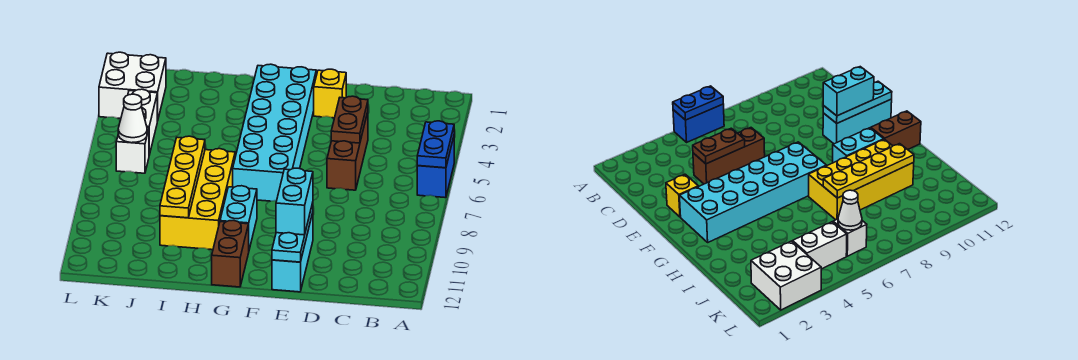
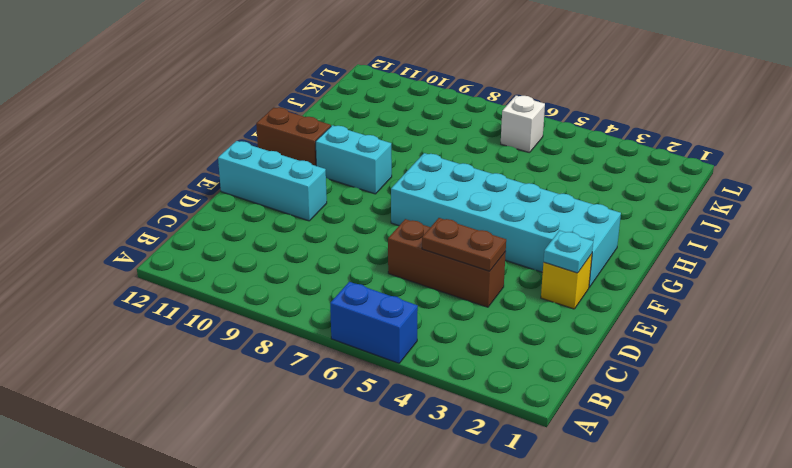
cyan plate E2 level 2 -> none
none -> yellow brick H7:I10 level 1
none -> white brick K2:L3 level 1
none -> white brick K4:K5 level 1

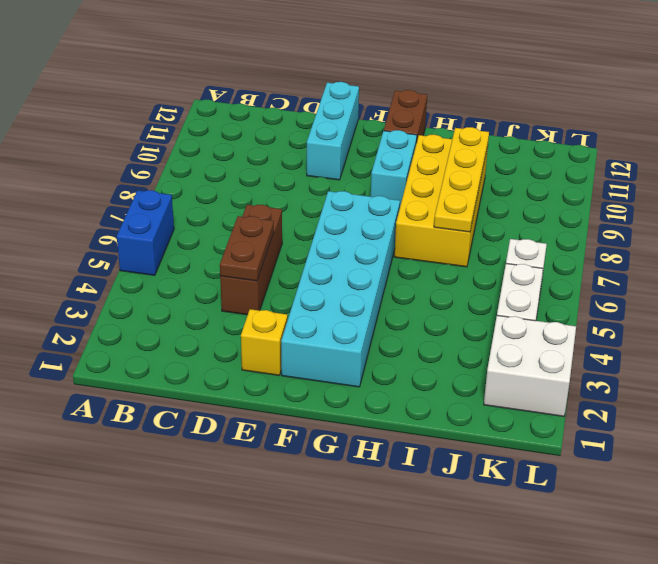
none -> blue plate A5:A6 level 2
none -> cyan plate E10:E12 level 2
none -> white cone K6 level 2

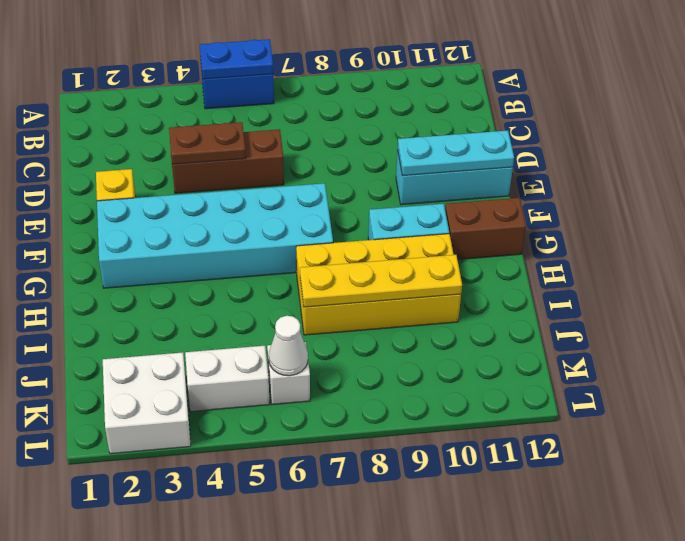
none -> cyan brick E10:E11 level 3

